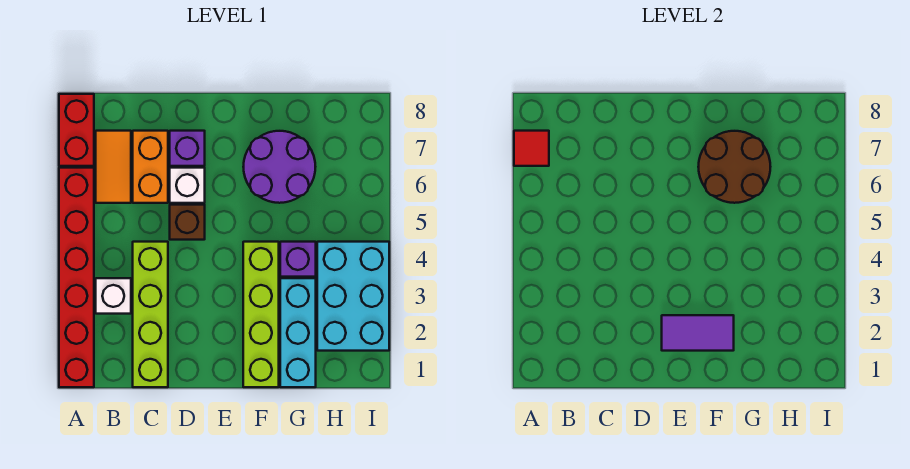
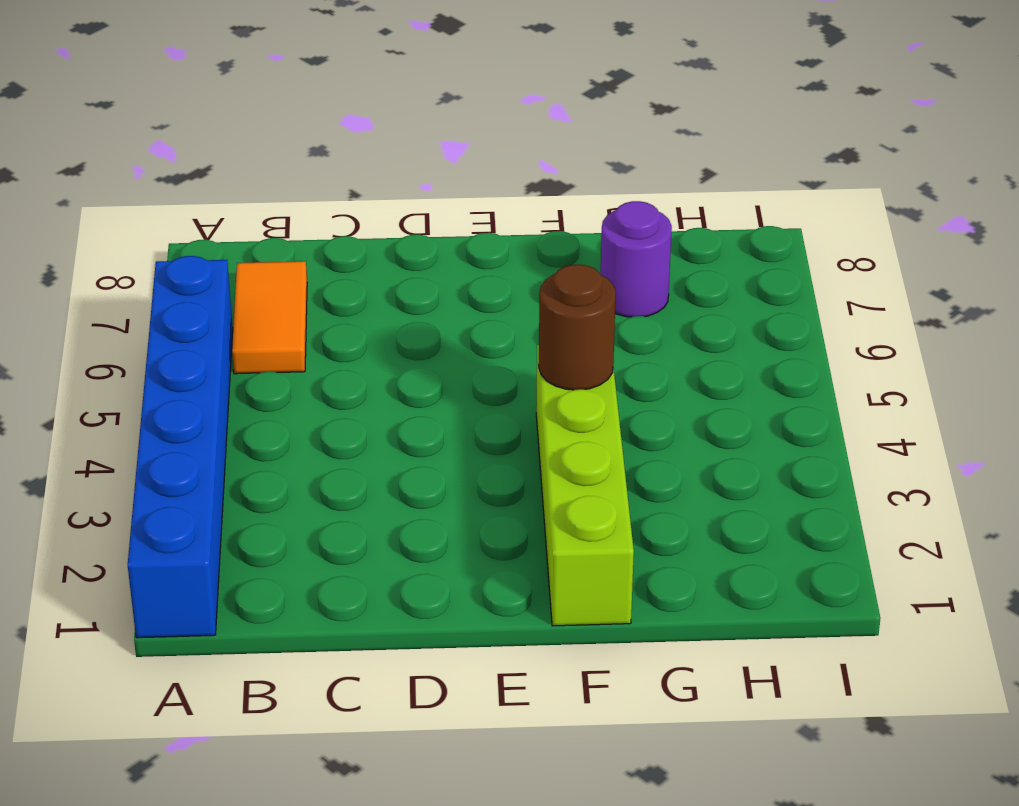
blue brick A1:A6 level 1 -> red brick A1:A6 level 1
brown round brick F4 level 2 -> none
purple round brick G7 level 1 -> purple round brick F6:G7 level 1
none -> red brick A7:A8 level 1
none -> white brick B3 level 1
none -> lime brick C1:C4 level 1

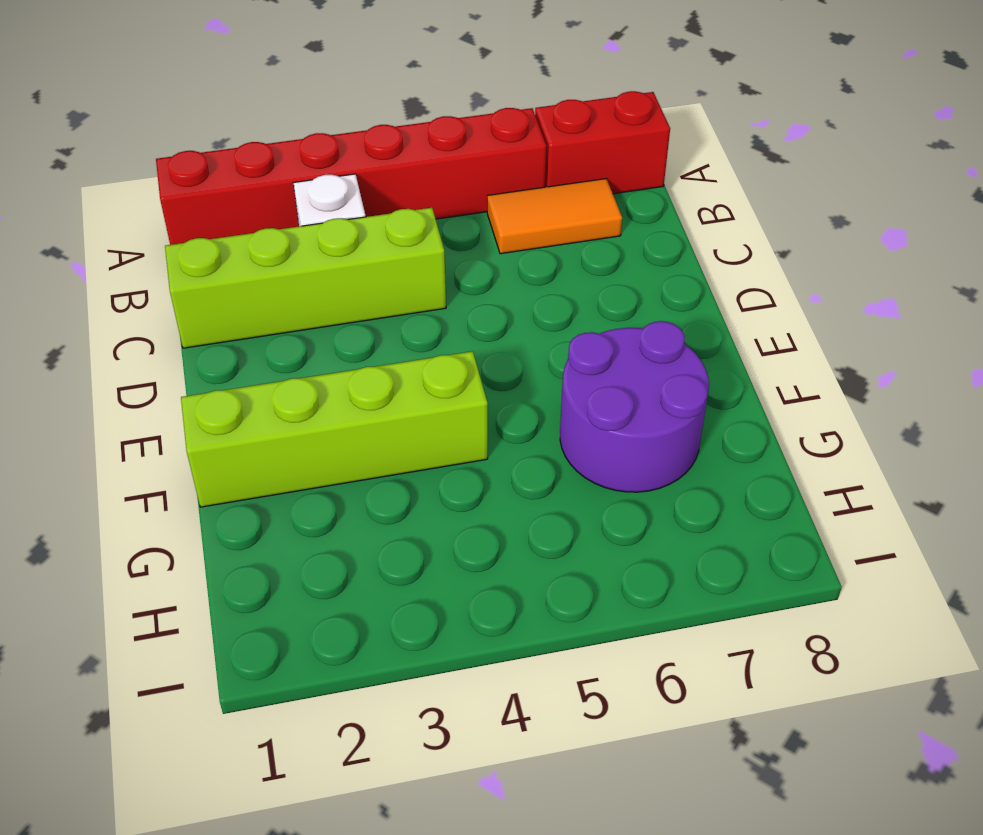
none -> orange brick C6:C7 level 1
none -> brown brick D5 level 1
none -> white brick D6 level 1

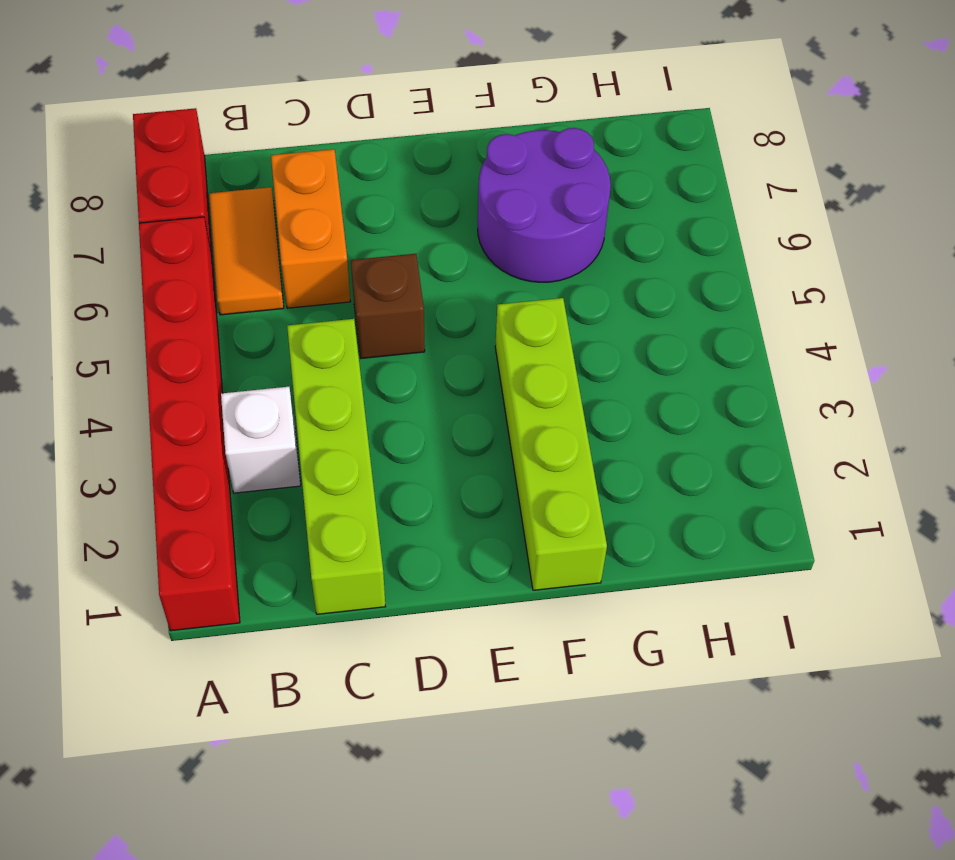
none -> white brick D6 level 1
none -> purple brick D7 level 1
none -> cyan brick G1:G3 level 1

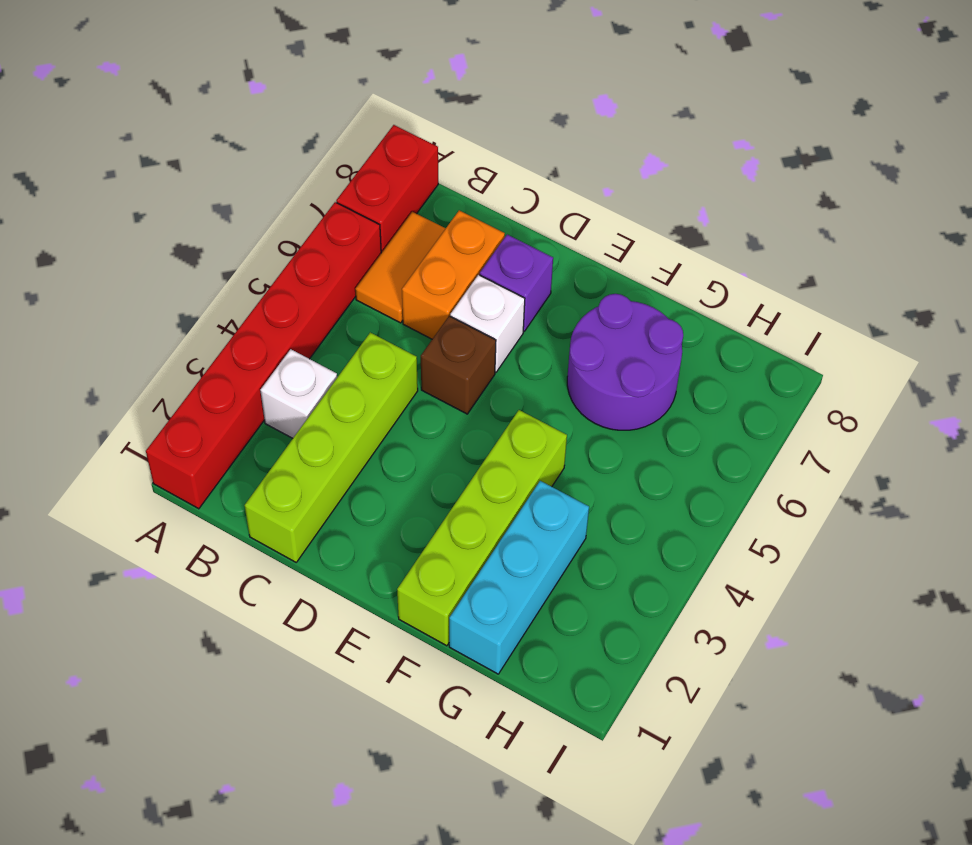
none -> purple brick G4 level 1
none -> cyan brick H2:I4 level 1
none -> red tile A7 level 2

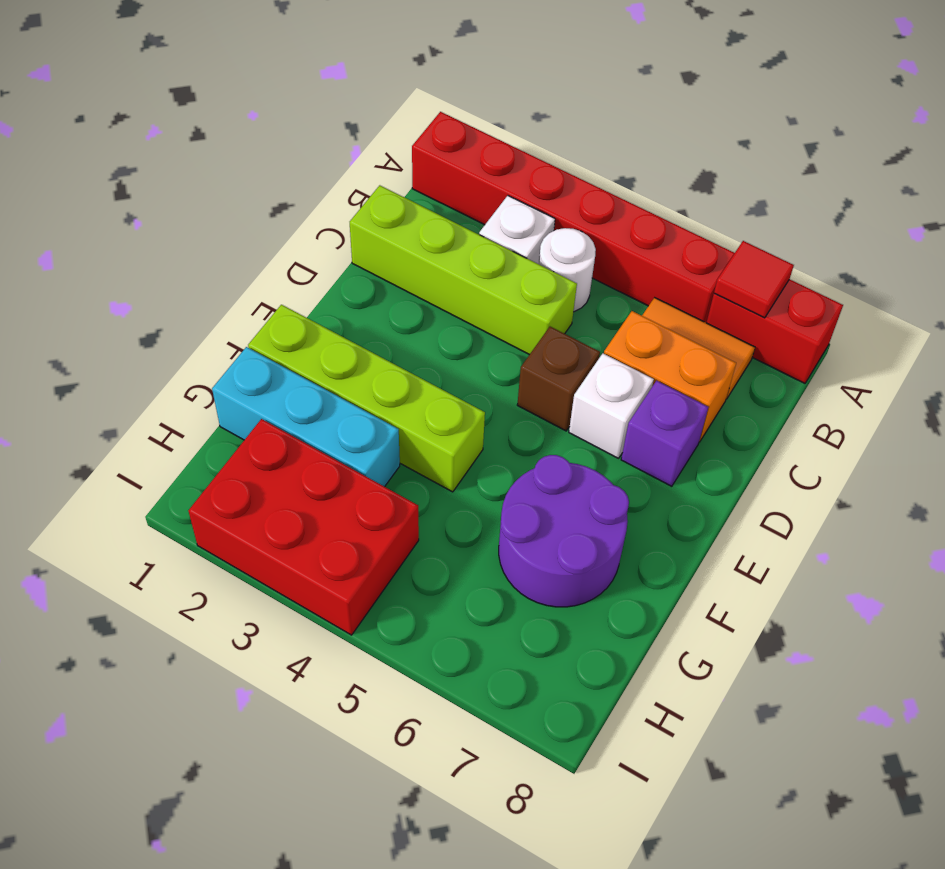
white round brick B4 level 1 -> none
red brick H2:I4 level 1 -> cyan brick H2:I4 level 1
none -> purple brick G4 level 1
none -> purple tile E2:F2 level 2
none -> brown round brick F6:G7 level 2

